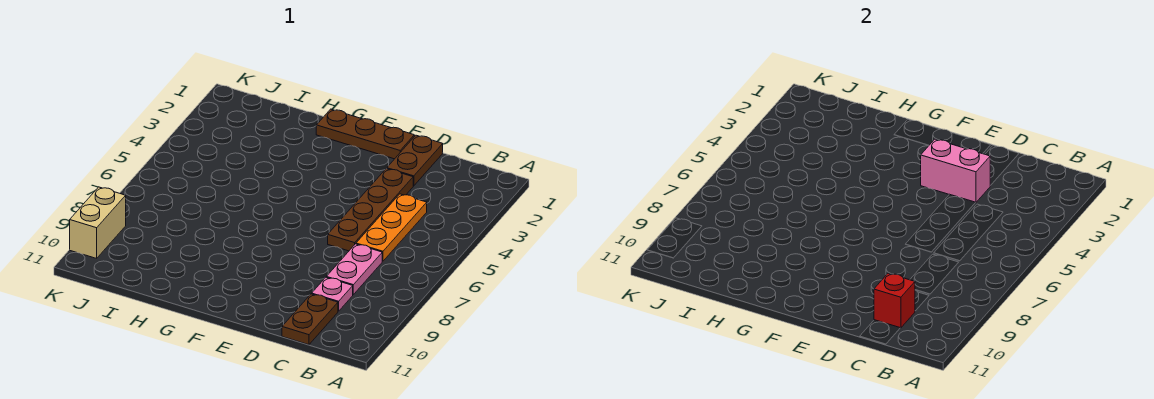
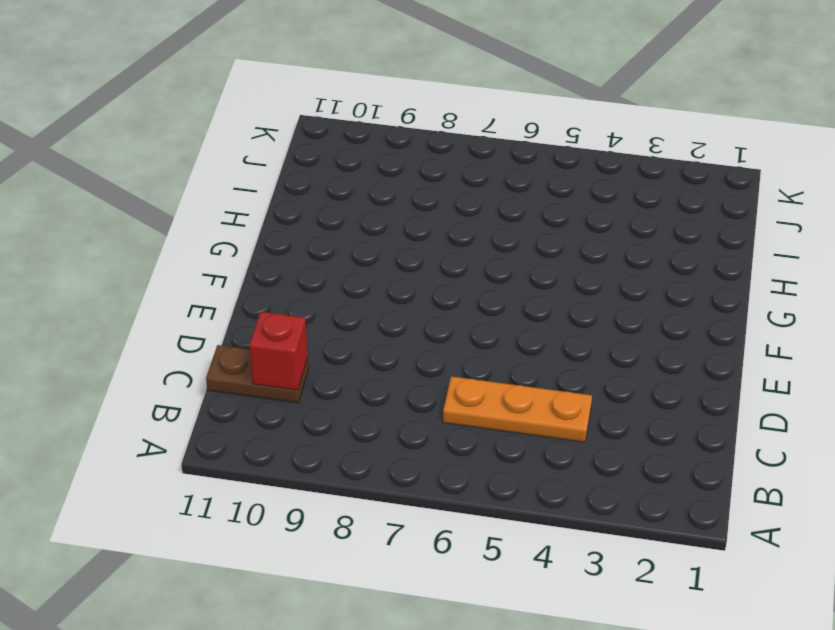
none -> pink plate C7:C8 level 1
none -> pink plate C9 level 1

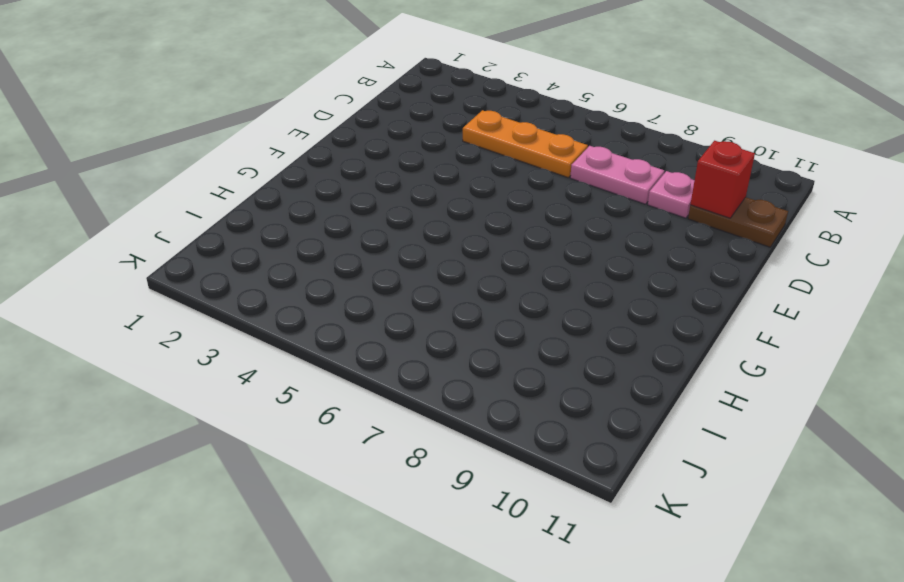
none -> brown plate D1:D2 level 1
none -> brown plate D3:D6 level 1

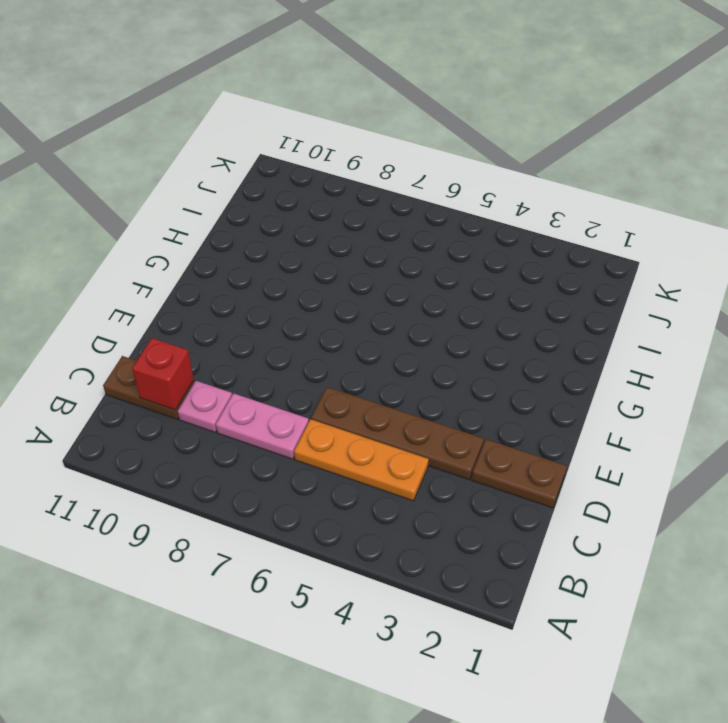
none -> brown plate E1:G1 level 1
none -> tan brick K9:K10 level 1

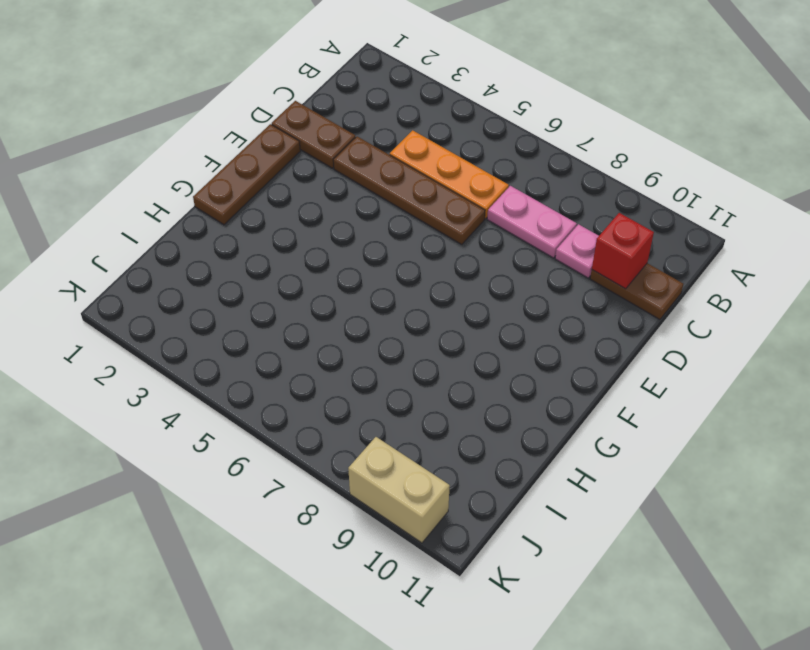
none -> pink brick D3:E3 level 2

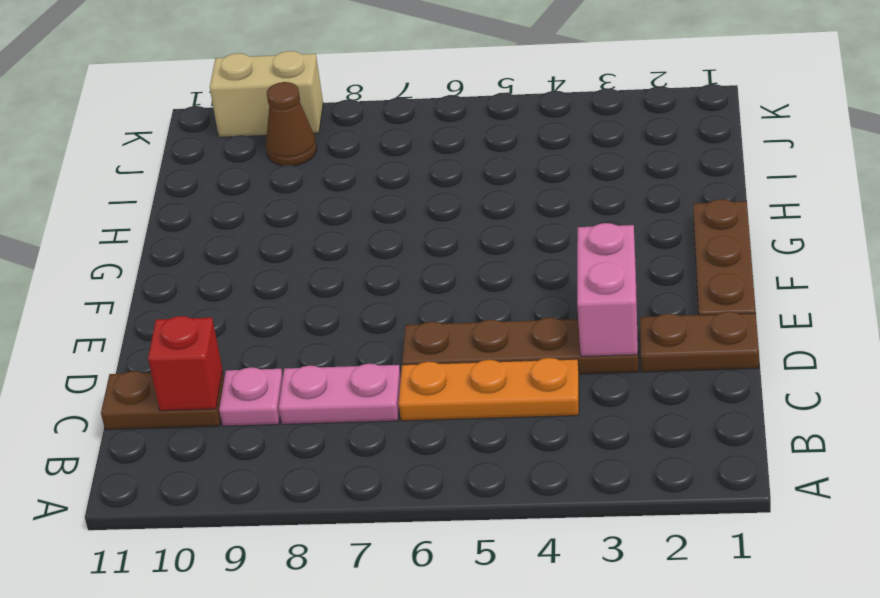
brown cone J9 level 1 -> none

